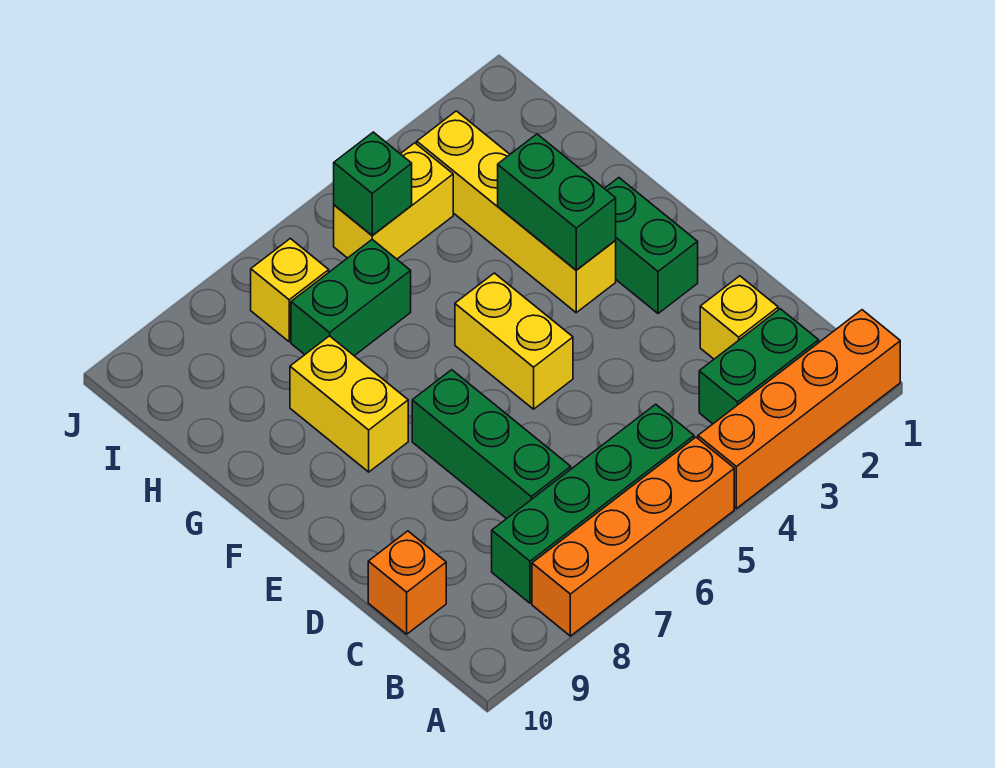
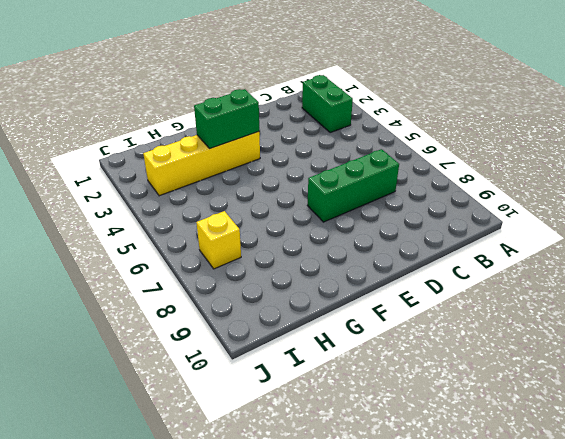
none -> orange brick A1:A4 level 1
none -> orange brick A5:A8 level 1
none -> green brick B5:B8 level 1

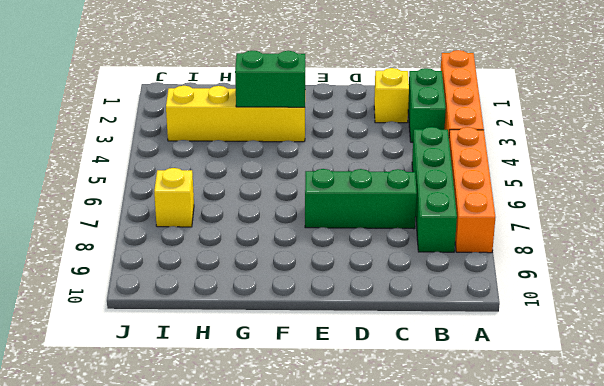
none -> orange brick C10 level 1
none -> green brick E2:F2 level 1
none -> yellow brick E5:F5 level 1

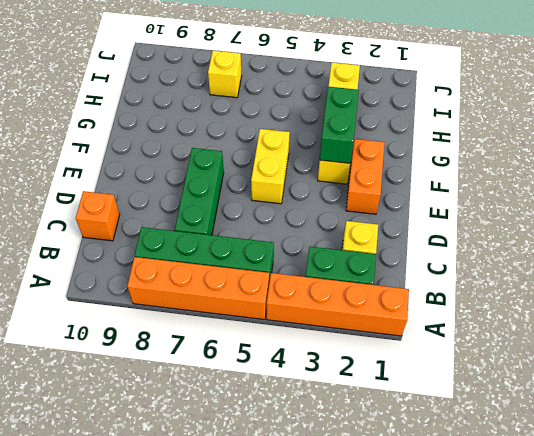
orange brick E2:F2 level 1 -> green brick E2:F2 level 1
none -> yellow brick F8:G8 level 1
none -> green brick H6:H7 level 1
none -> yellow brick I4:I5 level 1

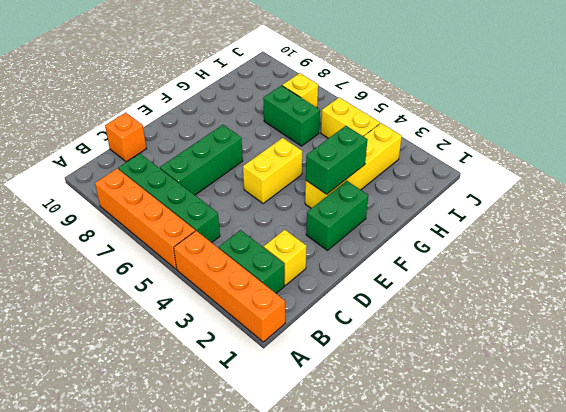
none -> yellow brick F8:G8 level 1
none -> green brick I5 level 2

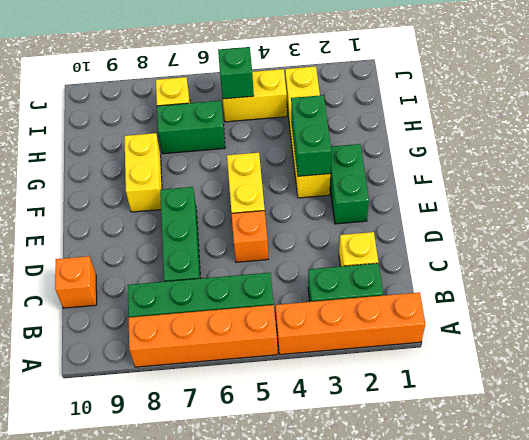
orange brick D5 level 1 -> none

